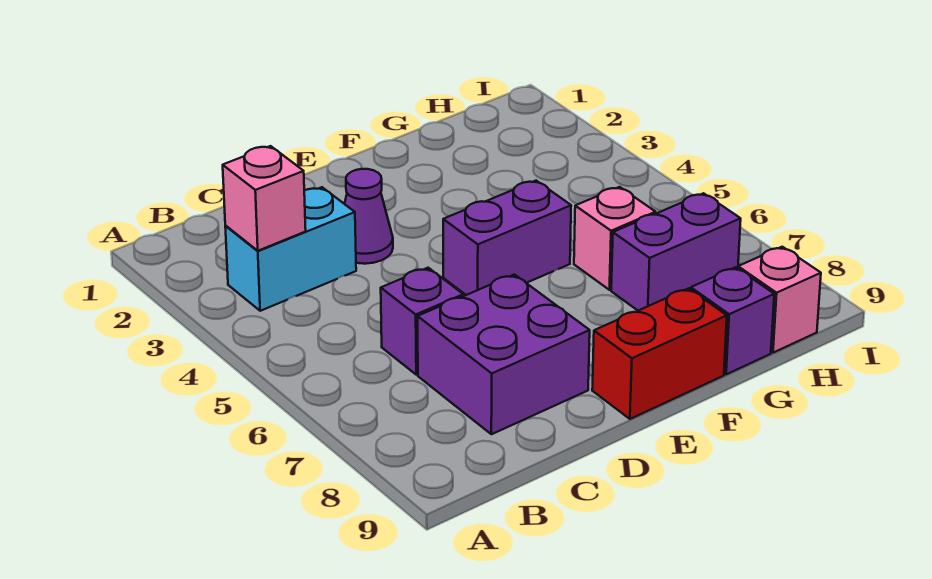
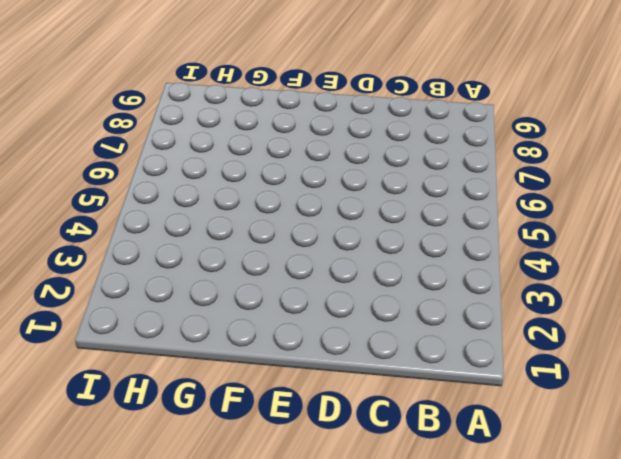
none -> cyan brick B3:C3 level 1
none -> purple brick C6 level 1

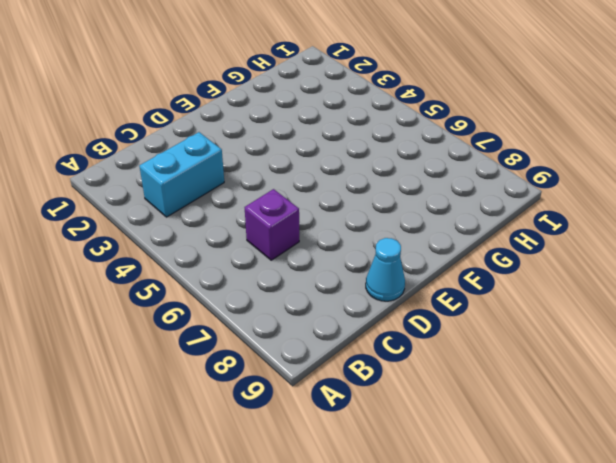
cyan cone D9 level 1 -> none
none -> purple brick C7:D8 level 1
none -> purple cone D3 level 1

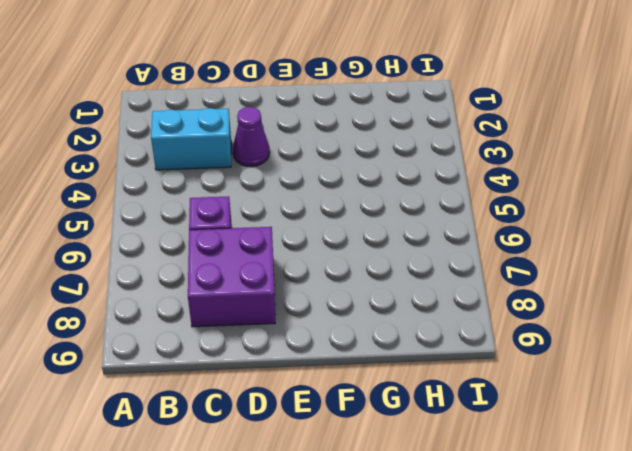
none -> purple brick E5:F5 level 1
none -> red brick E9:F9 level 1

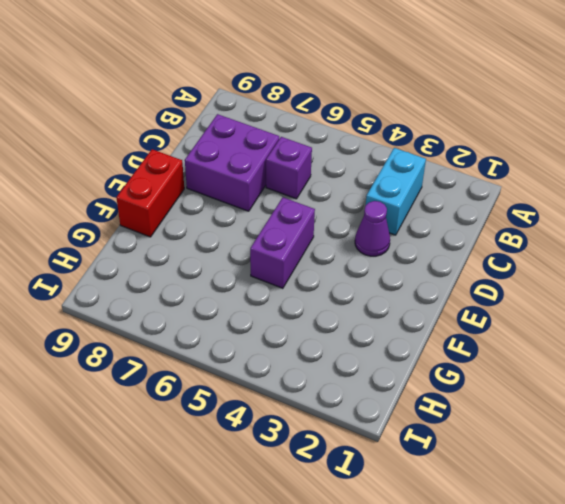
none -> pink brick G6 level 1
none -> purple brick G7:H7 level 1

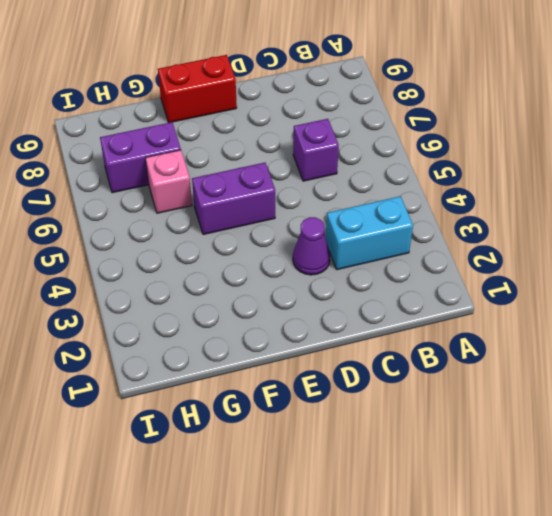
none -> purple brick C7:D8 level 1
none -> purple brick G9 level 1

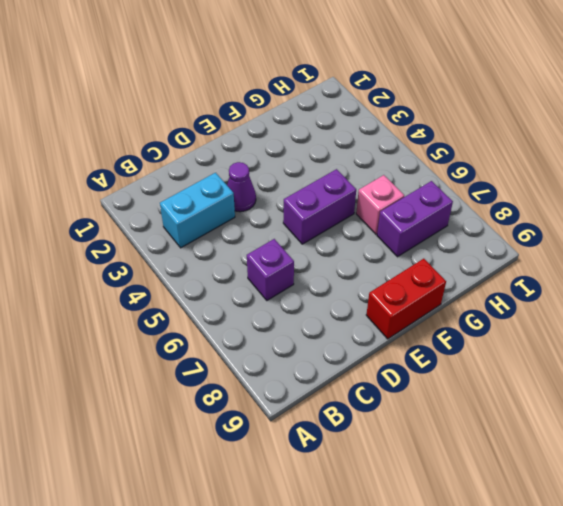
none -> purple brick C7:D8 level 1
none -> purple brick G9 level 1

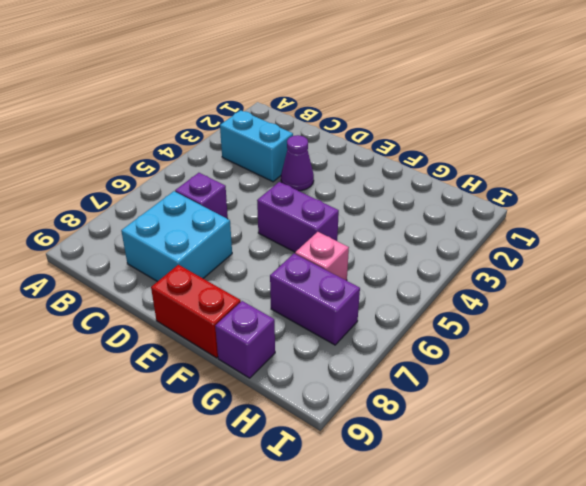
cyan brick C7:D8 level 1 -> purple brick C7:D8 level 1
none -> pink brick H9 level 1
none -> pink brick B3 level 2

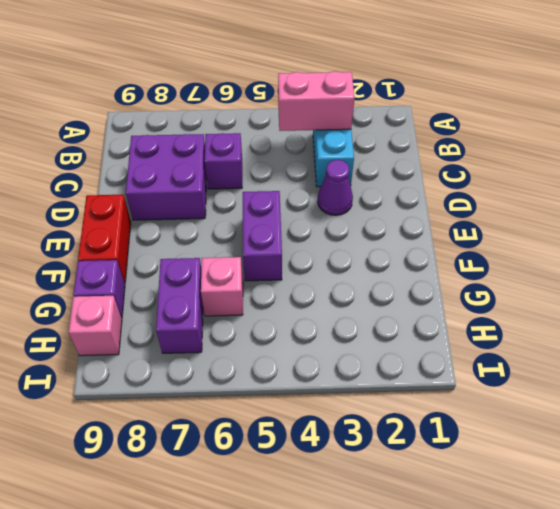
pink brick B3:B4 level 2 -> pink brick B3 level 2

